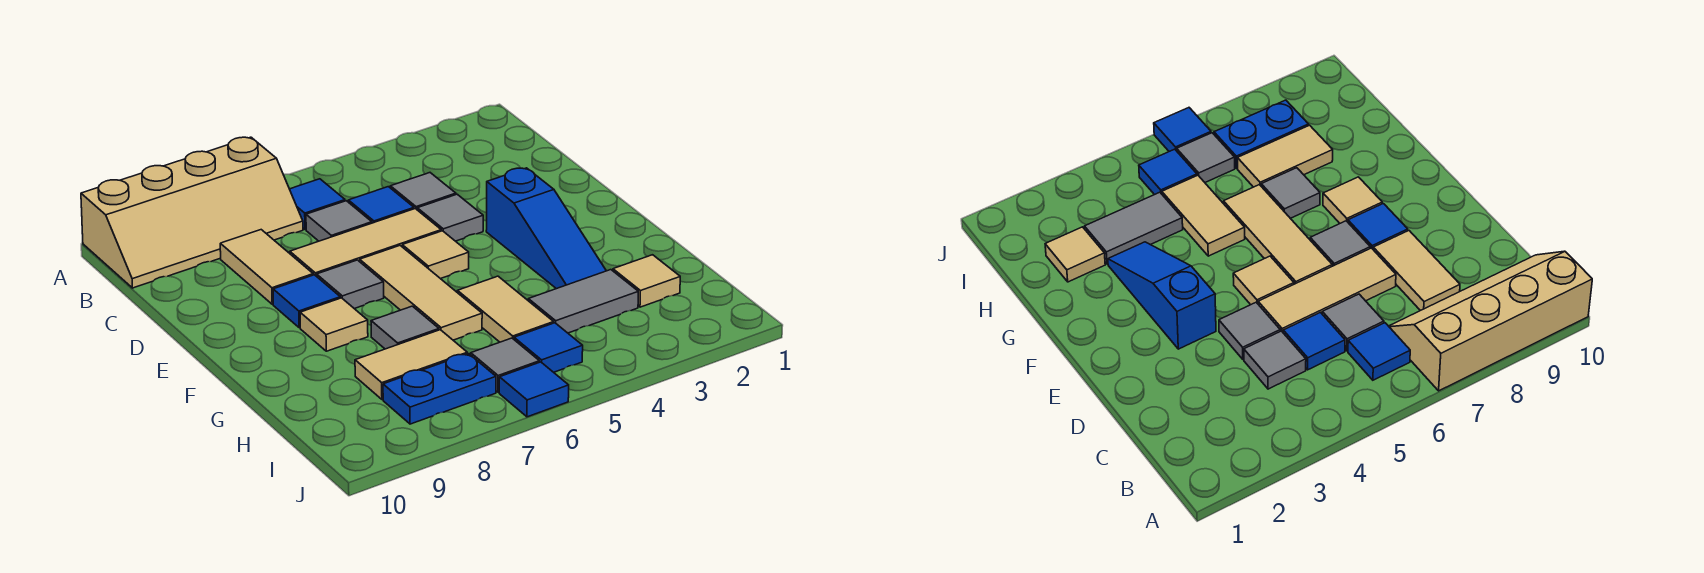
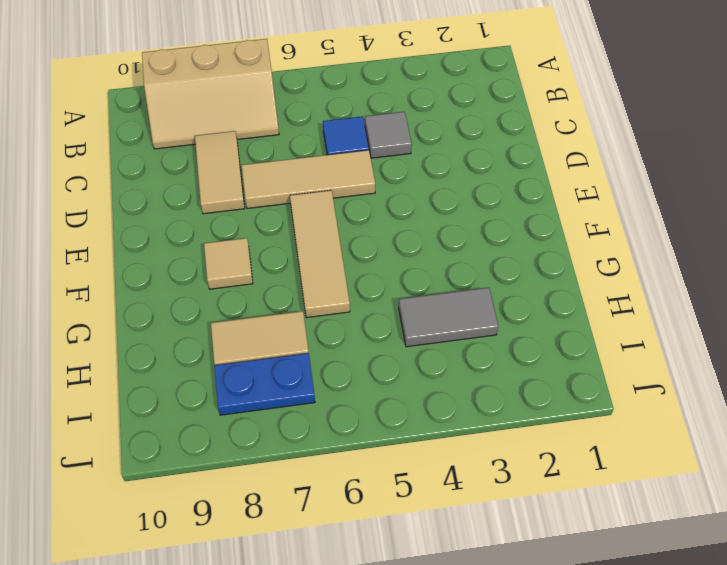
tan slope A7:B9 level 1 top A -> tan slope A7:B10 level 1 top A
none -> blue tile B6 level 1
none -> grey tile C6 level 1
none -> grey tile D4 level 1

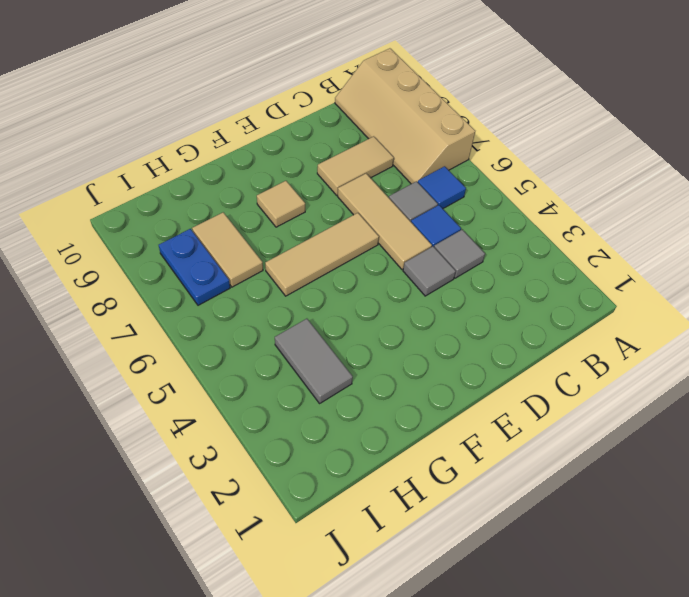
none -> blue slope E3:G3 level 1 top E
none -> tan tile E5 level 1
none -> grey tile E7 level 1

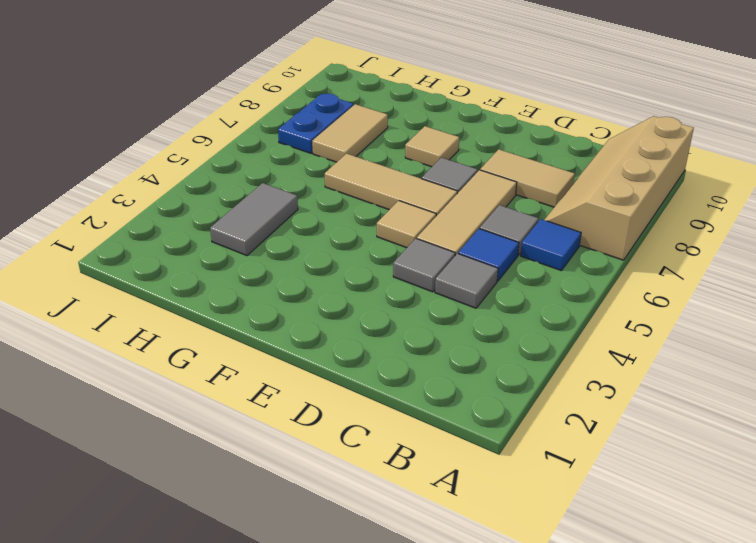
none -> blue slope E3:G3 level 1 top E
none -> blue tile E8 level 1
none -> tan tile G5:H5 level 1

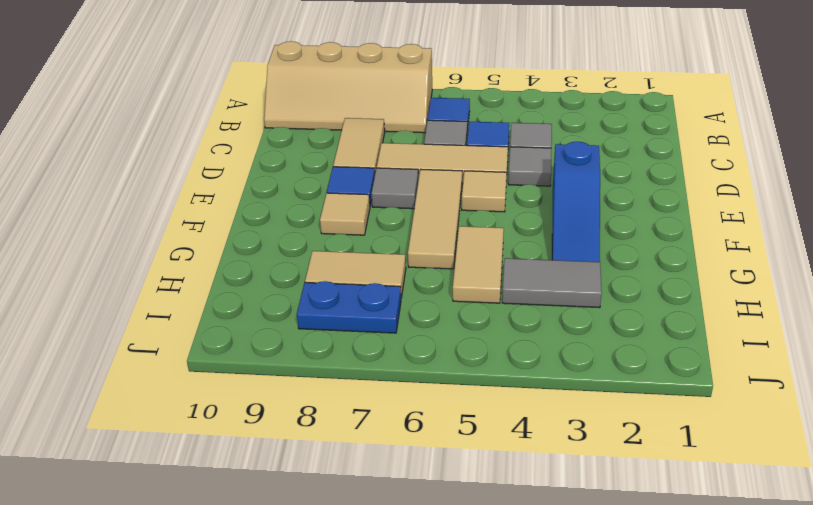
none -> grey tile G7 level 1
none -> tan tile H2 level 1
none -> blue tile I5 level 1

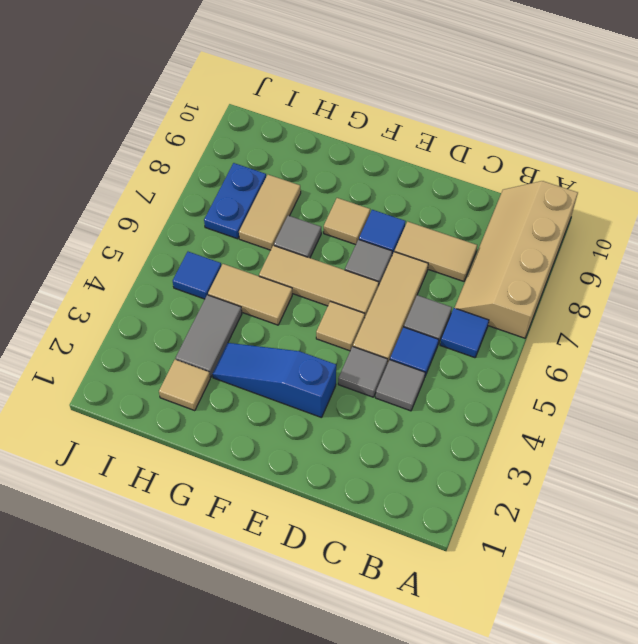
none -> grey tile I6 level 1
none -> blue tile J6 level 1

